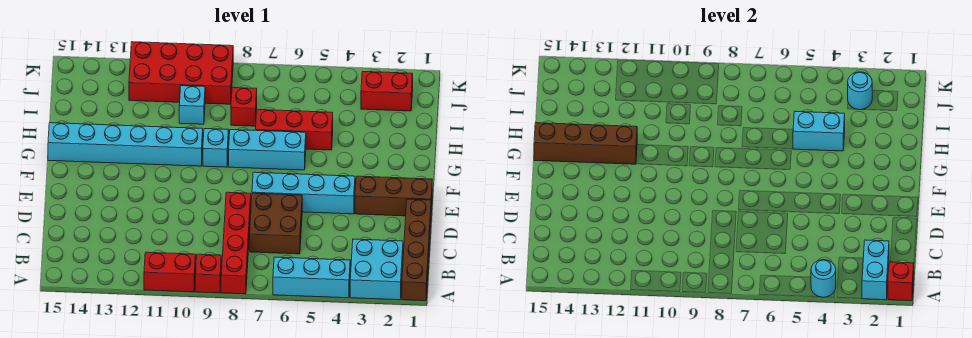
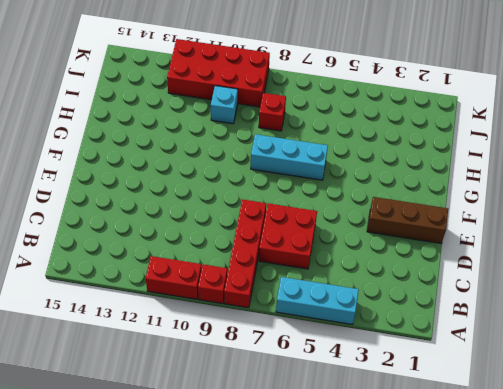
red brick C6:D7 level 1 -> brown brick C6:D7 level 1
none -> brown brick A1:D1 level 1
none -> cyan brick A2:B3 level 1
none -> cyan brick E4:E7 level 1

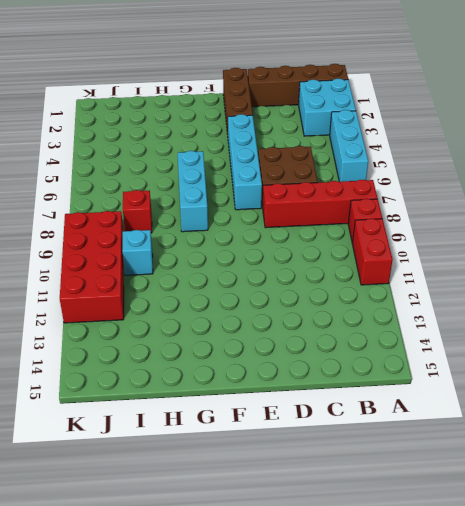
none -> cyan brick G9 level 1
none -> cyan brick G10:G15 level 1
none -> red brick H5:H7 level 1

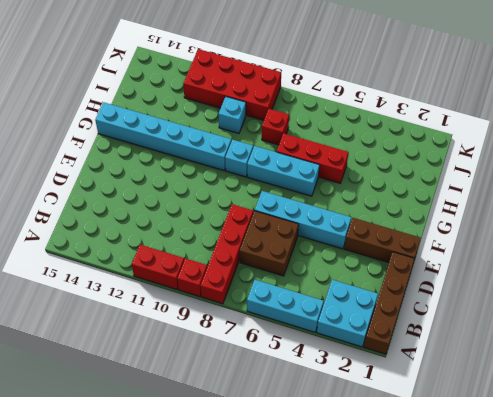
none -> red brick J2:J3 level 1
none -> red brick A1 level 2
none -> cyan brick A2:B2 level 2

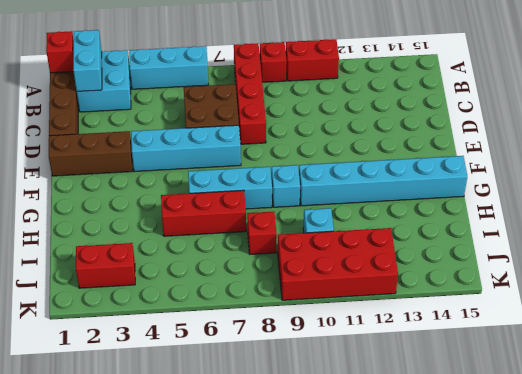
none -> cyan round brick A4 level 2
none -> brown brick G12:G15 level 2
none -> cyan brick H4:H5 level 2

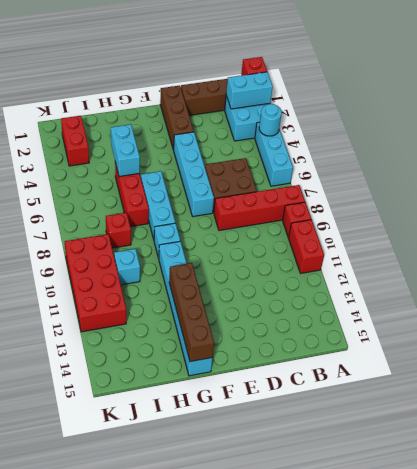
none -> cyan round brick J3 level 2

